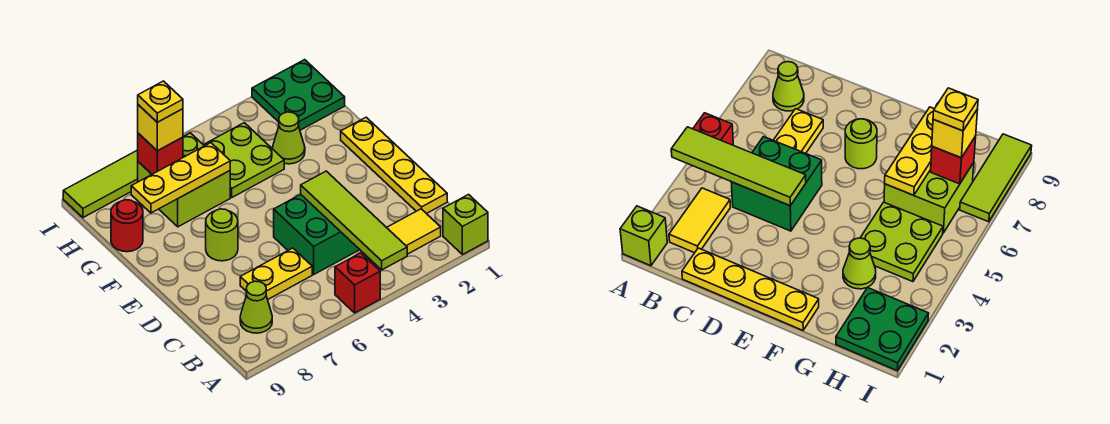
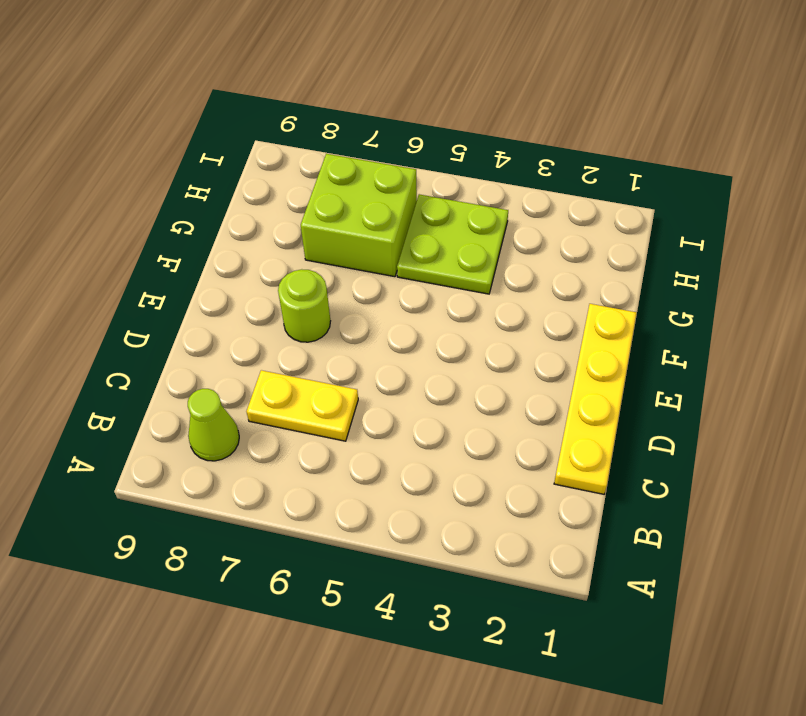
none -> lime brick A1 level 1
none -> red brick A5 level 1
none -> yellow tile B2:B3 level 1

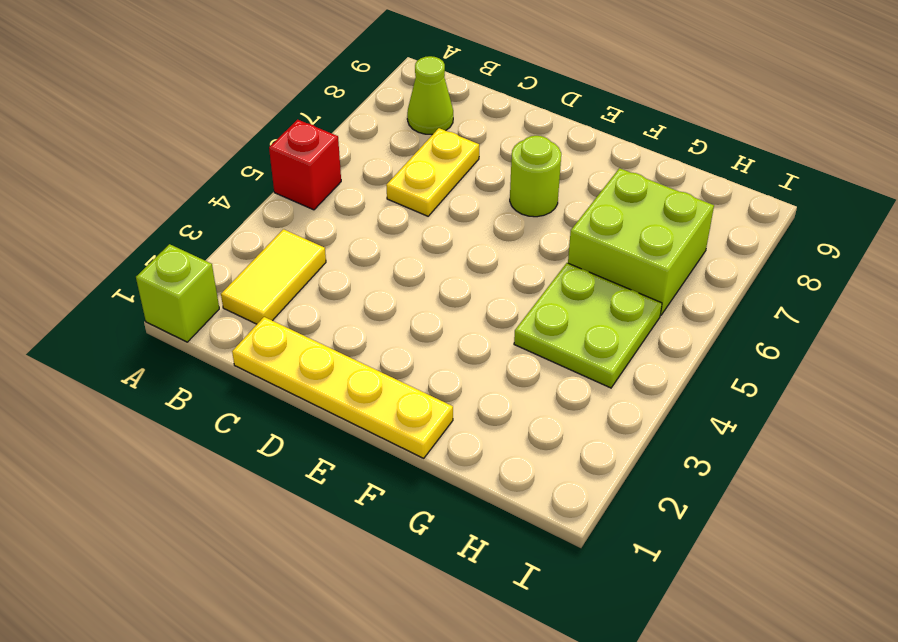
none -> green brick C4:D5 level 1
none -> lime cone G3 level 1
none -> red round brick G9 level 1

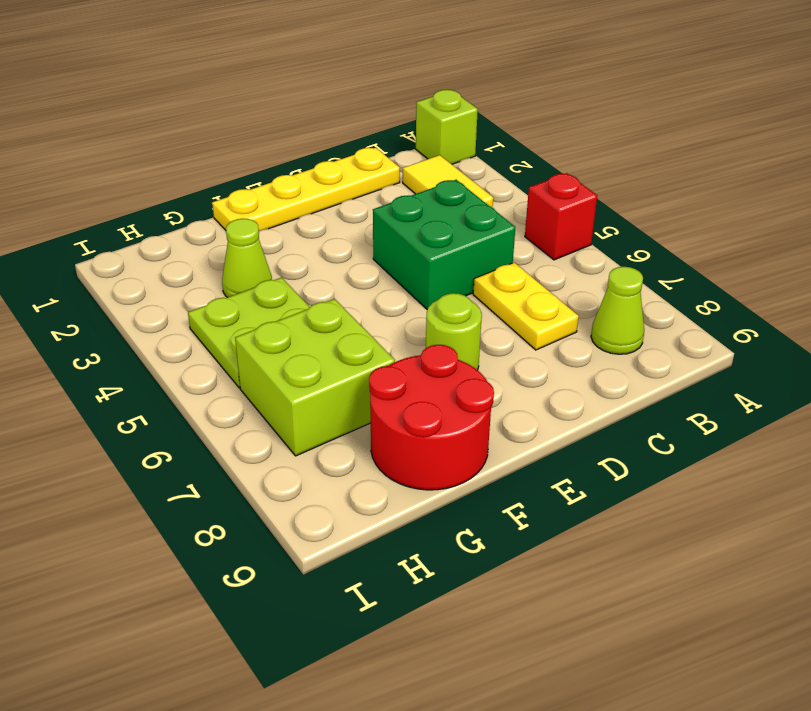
red round brick F8:G9 level 1 -> red round brick G9 level 1
none -> green plate H1:I2 level 1
none -> lime tile I7:I9 level 1
none -> lime tile A4:D4 level 2

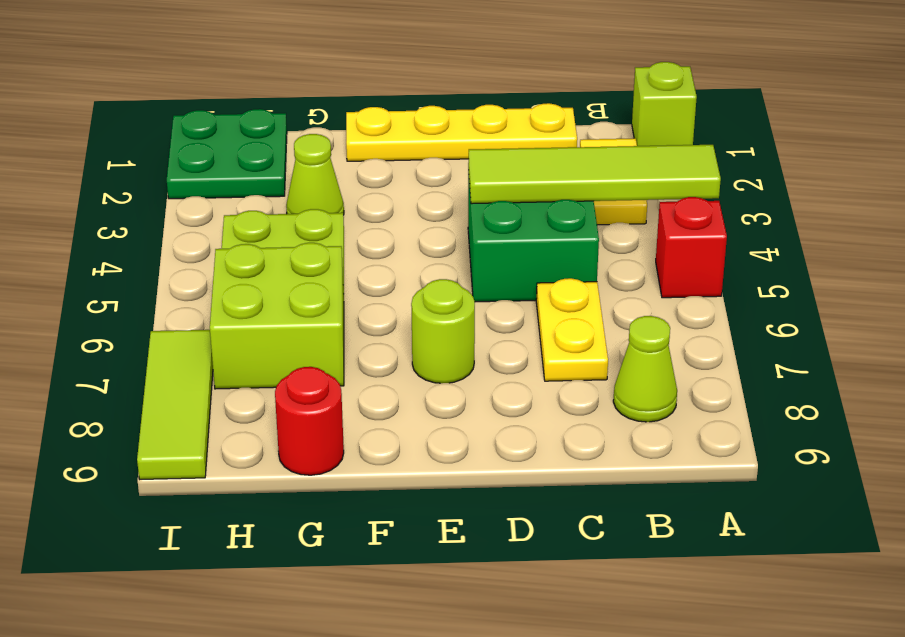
none -> yellow plate G6:G8 level 2
none -> red brick H7 level 2
none -> yellow brick H7 level 3

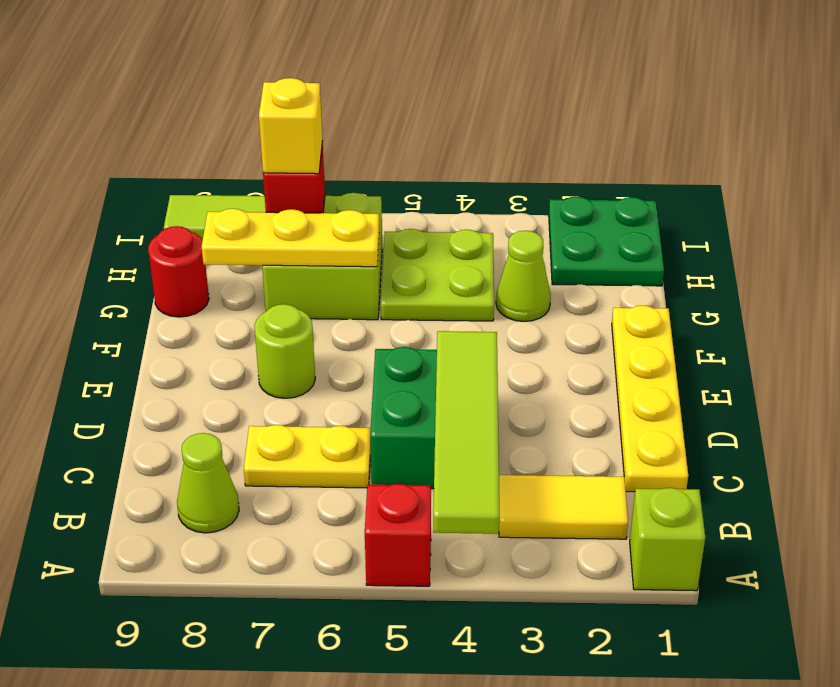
none -> yellow plate H7 level 4

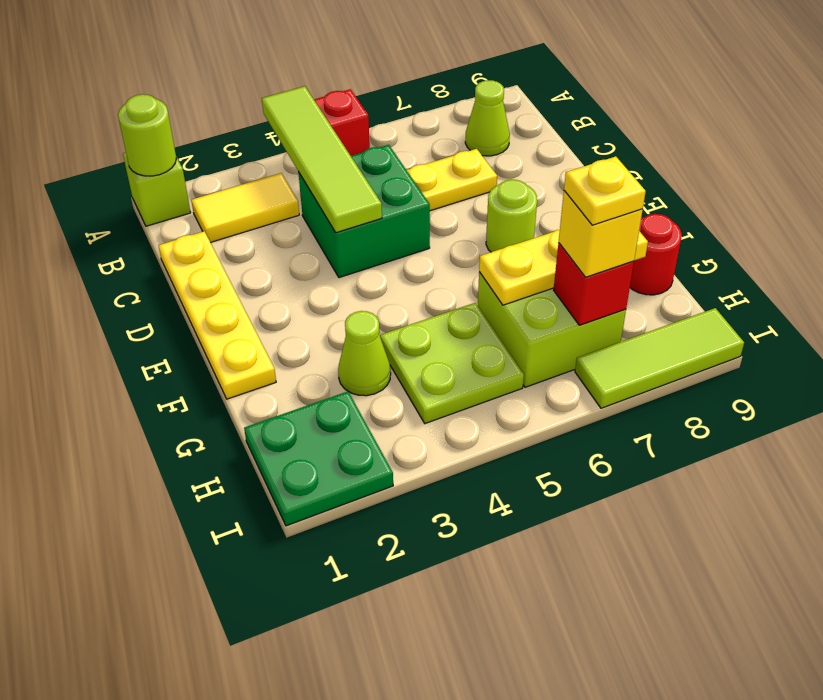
lime round brick A1 level 2 -> none

